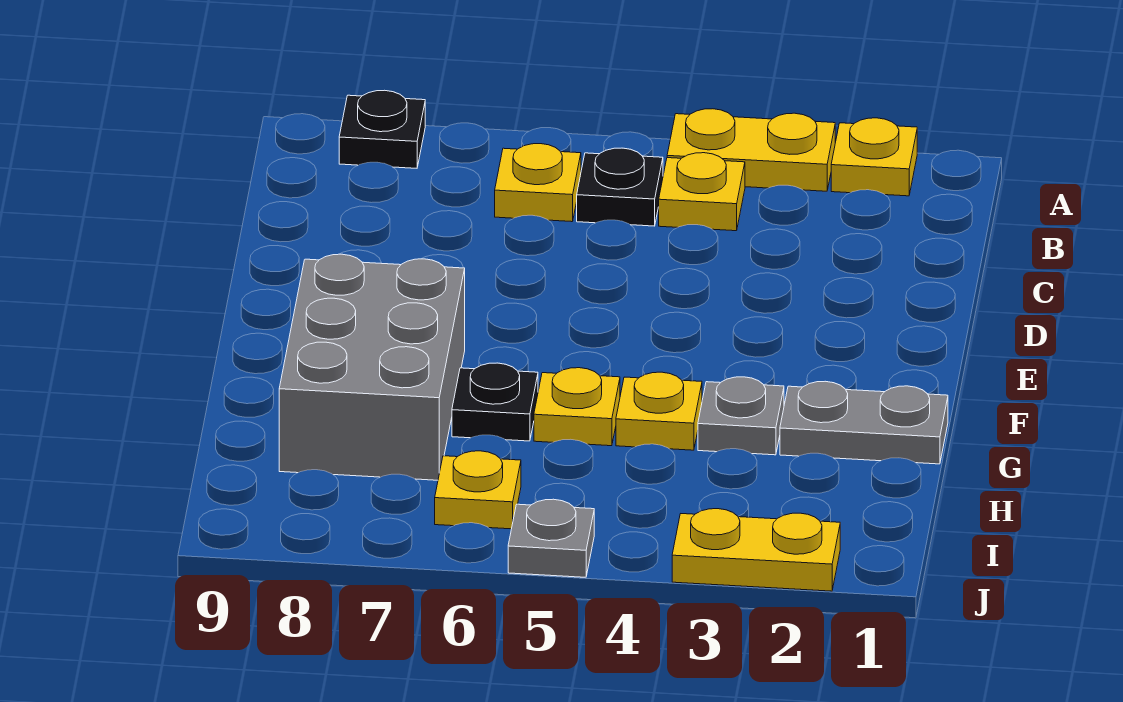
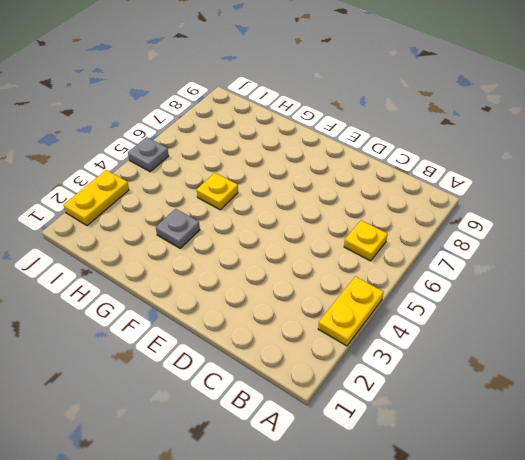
none -> yellow plate A2 level 1
none -> black plate A8 level 1
none -> yellow plate B4 level 1

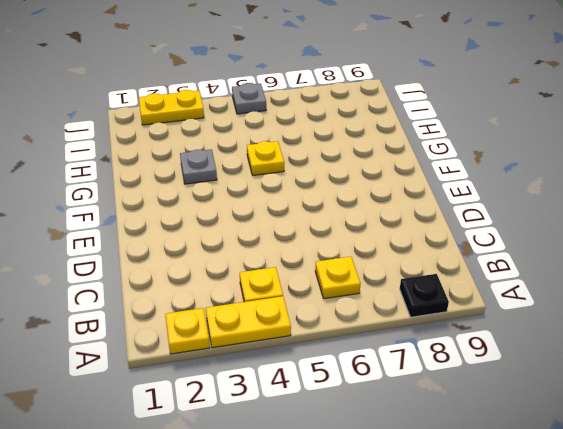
none -> black plate B5 level 1
none -> grey brick F7:H8 level 1
none -> grey plate G1:G2 level 1

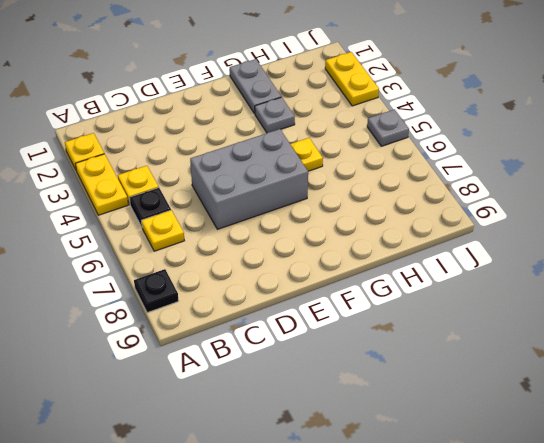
grey brick D5:F6 level 1 -> grey brick F7:H8 level 1
none -> yellow plate G4 level 1
none -> black plate G6 level 1
none -> yellow plate I6 level 1

